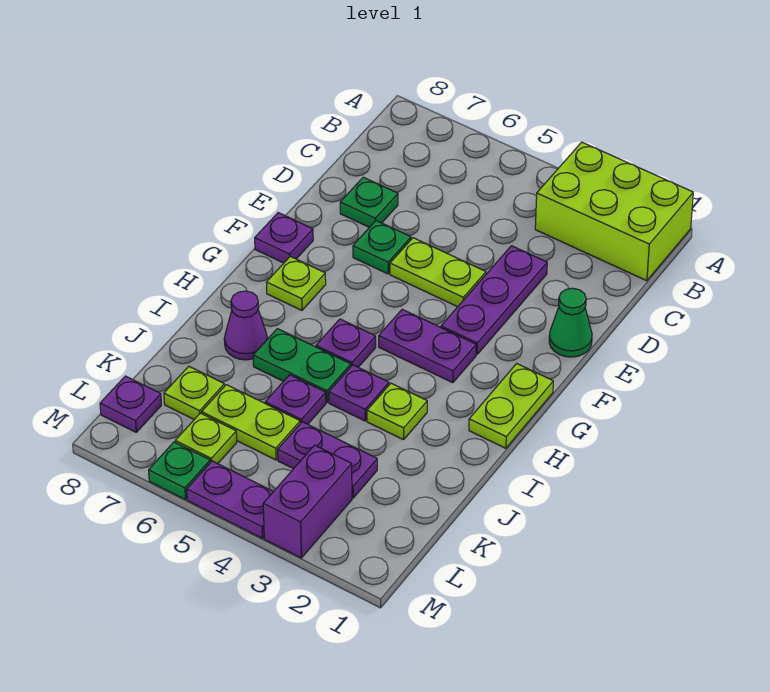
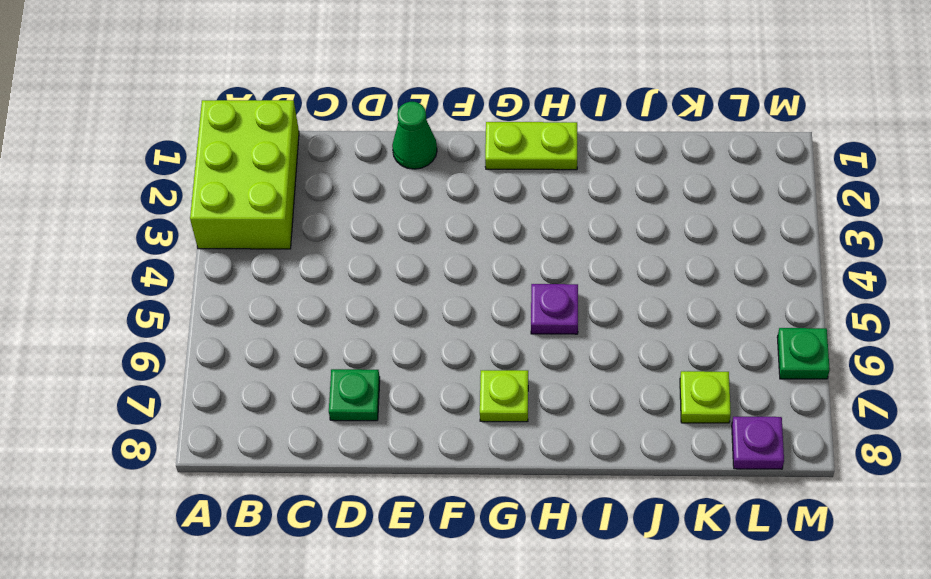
none -> purple plate D3:F3 level 1
none -> lime plate E4:E5 level 1
none -> green plate E6 level 1

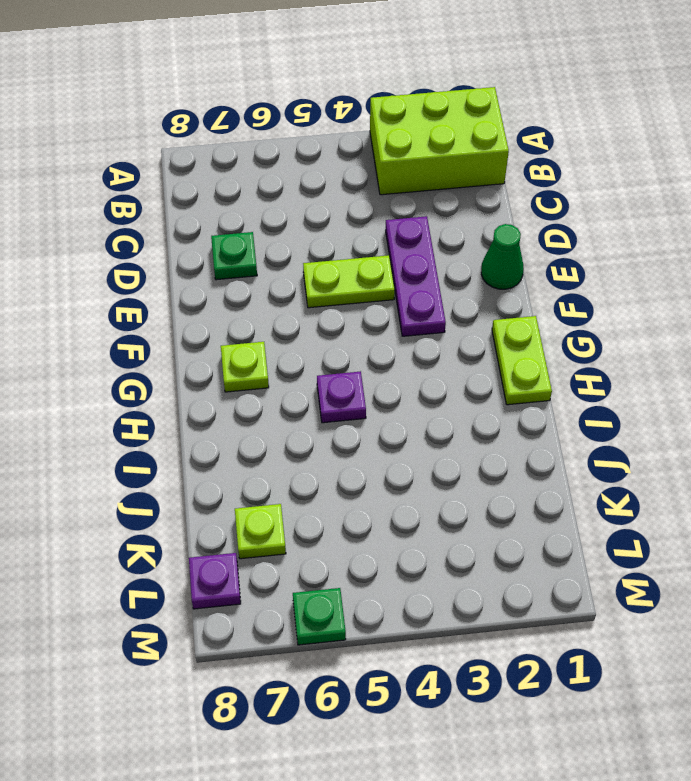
none -> green plate E6 level 1
none -> purple plate F8 level 1
none -> purple plate G3:G4 level 1

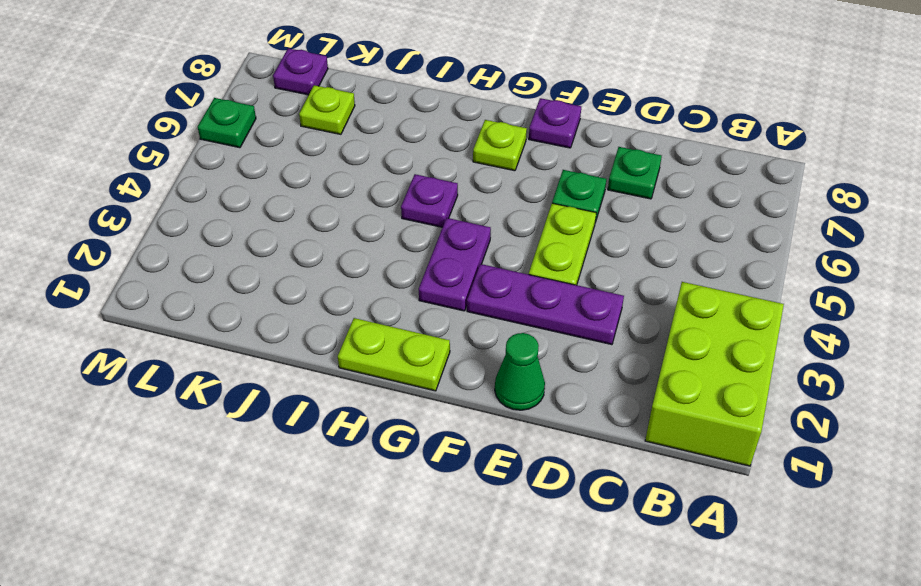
none -> lime plate I3 level 1
none -> purple plate I4 level 1
none -> green plate I5:I6 level 1

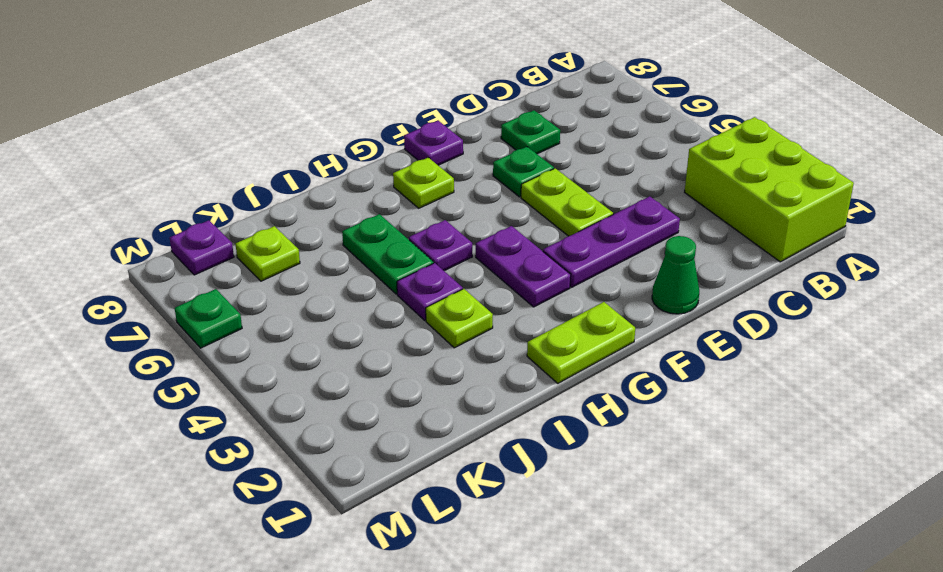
none -> purple cone I7 level 1
none -> purple plate J5 level 1
none -> purple plate K3:K4 level 1

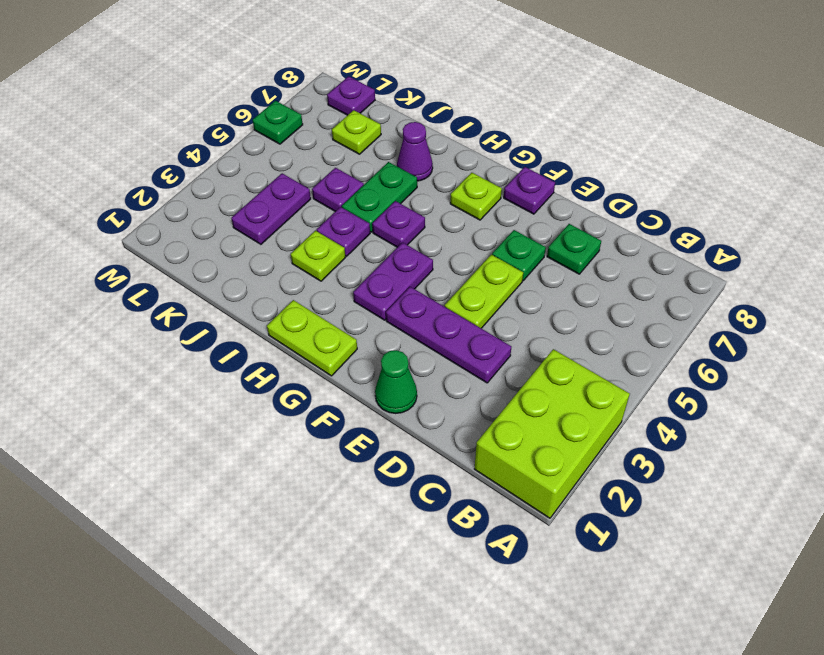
none -> lime plate K5:K6 level 1
none -> purple brick L3:M3 level 1
none -> lime plate L6 level 1

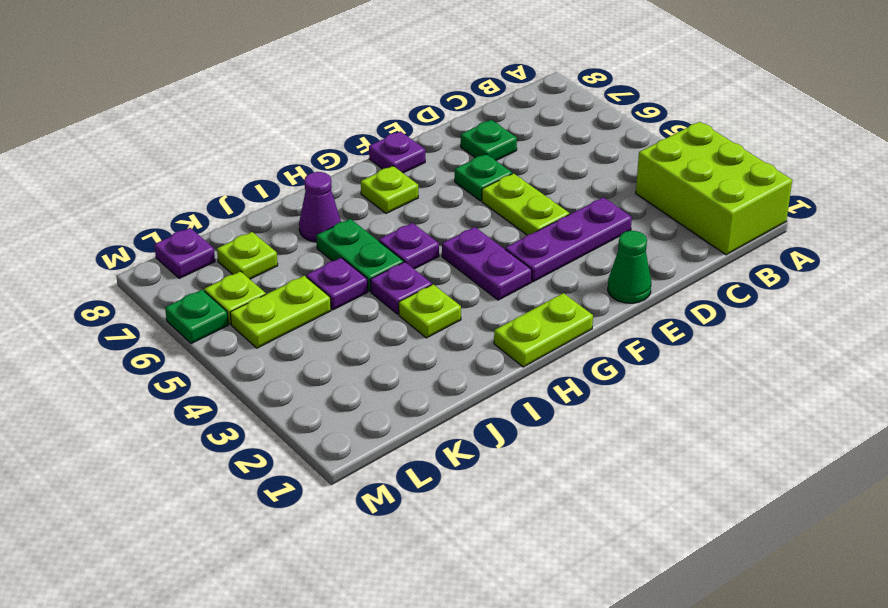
lime plate K5:L5 level 1 -> lime plate K5:K6 level 1
none -> purple plate K3:K4 level 1
none -> purple brick L3:M3 level 1
none -> purple plate M4:M5 level 1

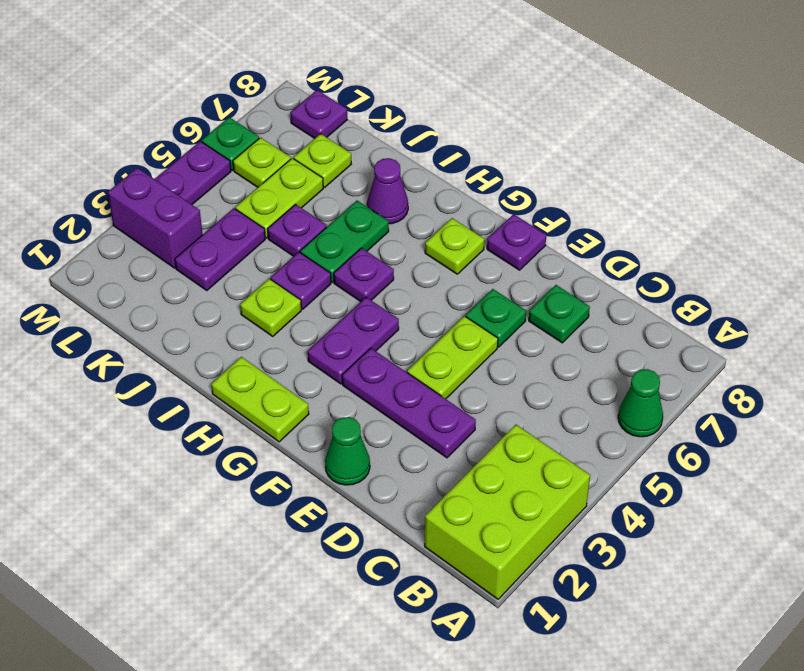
green cone A6 level 1 -> none

